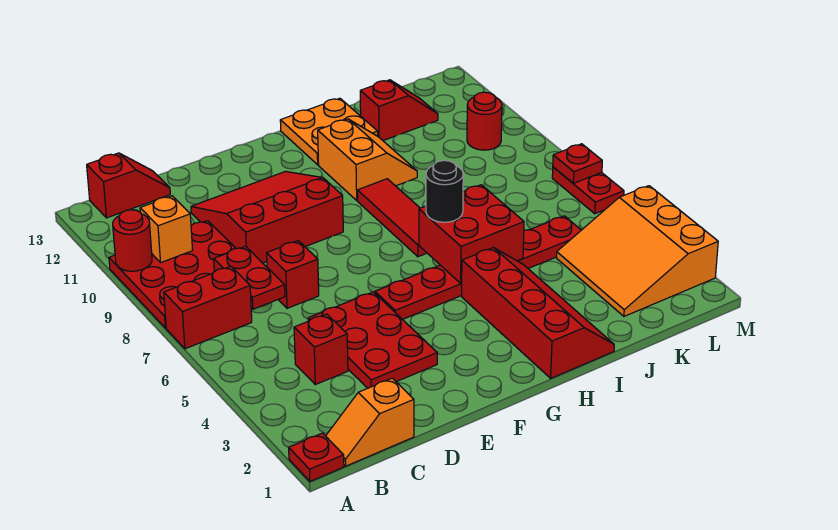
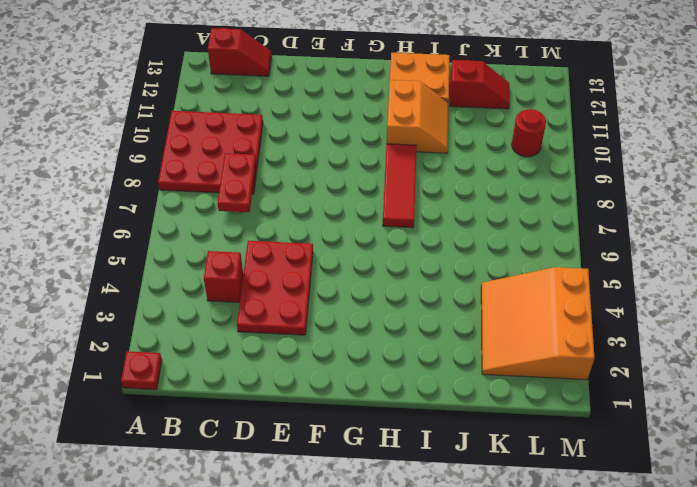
none -> red brick A7:B7 level 1
none -> orange slope B1:C1 level 1 top C
none -> red brick D7 level 1

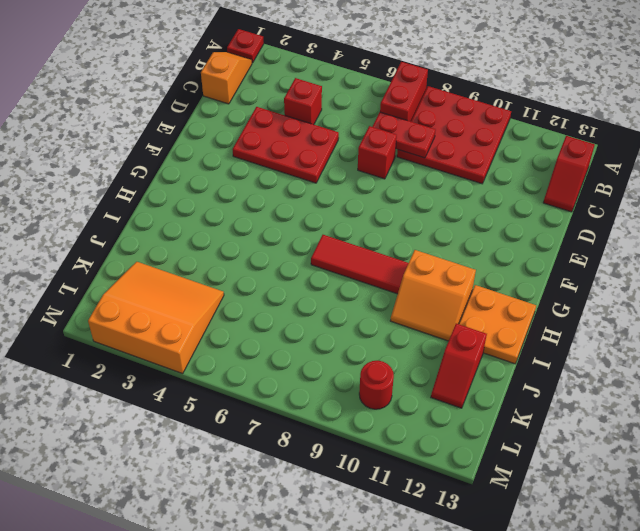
none -> red slope D9:F11 level 1 top 9
none -> red plate F5:K5 level 1
none -> red slope H1:I4 level 1 top H

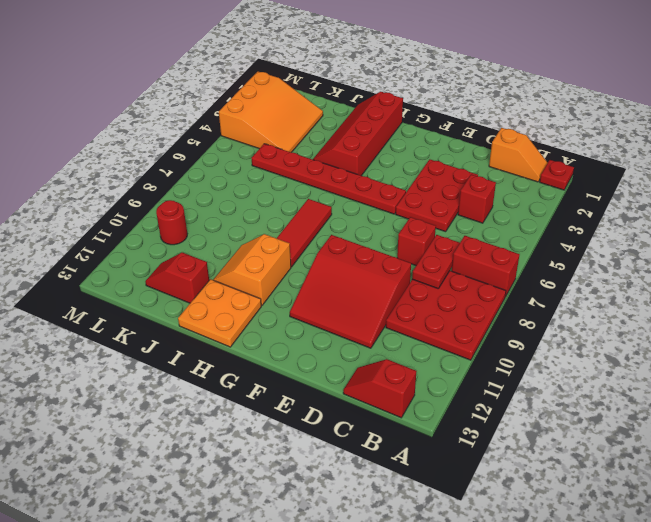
none -> red plate M6:M7 level 1
none -> red round brick A10 level 2
none -> orange brick B10 level 2

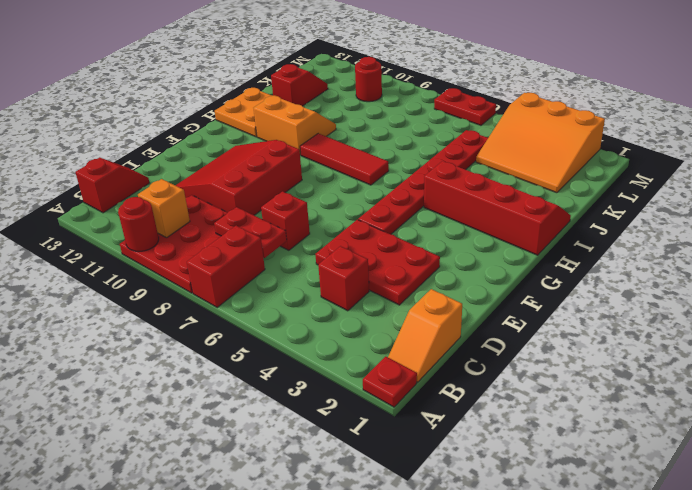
none -> red brick H5:I6 level 2
none -> red plate M7 level 2
none -> black round brick H6 level 3

